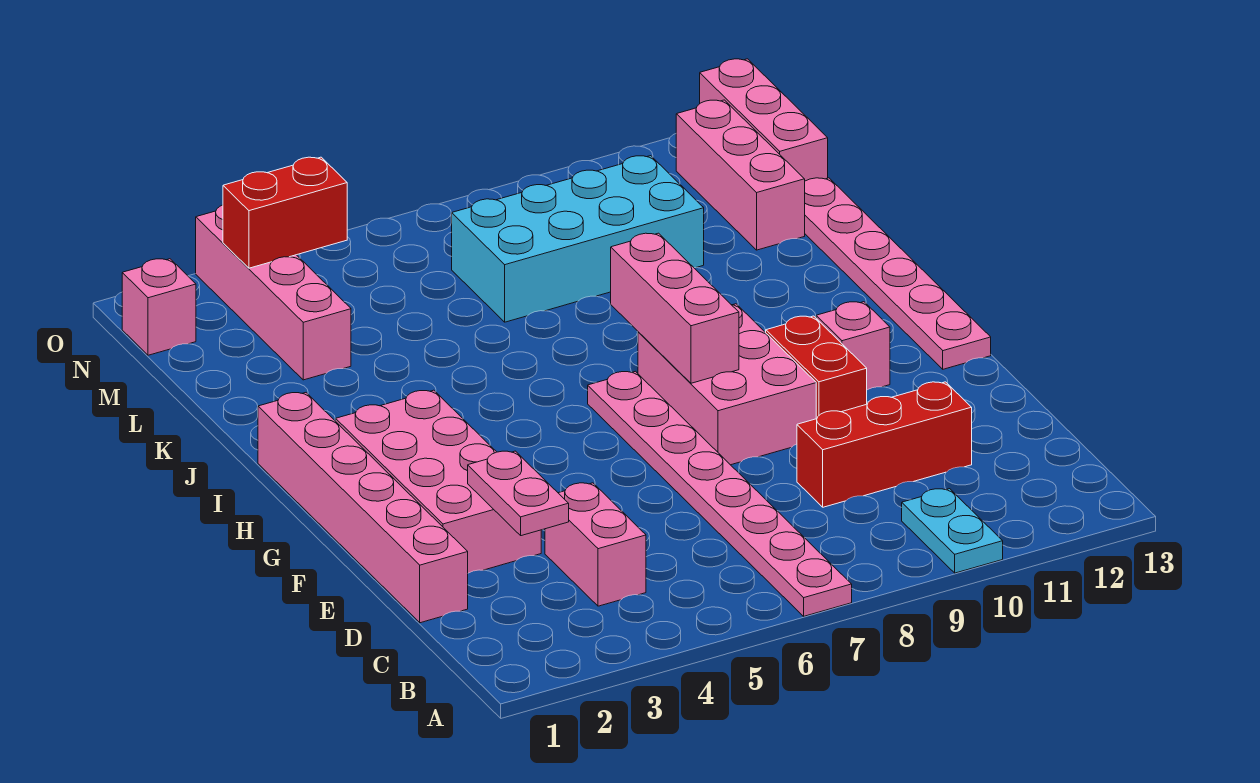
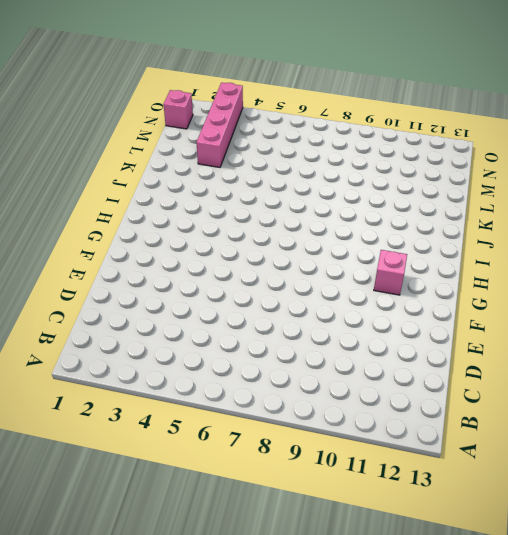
none -> pink plate A7:H7 level 1
none -> cyan plate A10:B10 level 1
none -> pink brick C4:D4 level 1

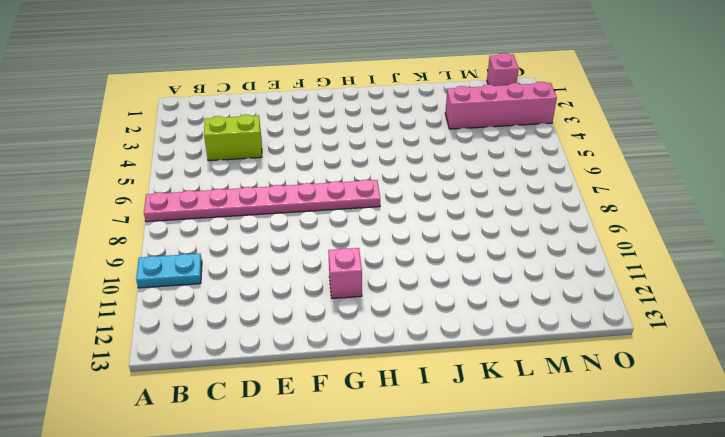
lime brick C4:D4 level 1 -> pink brick C4:D4 level 1
none -> pink brick D1:I1 level 1
none -> red brick D9:D11 level 1
none -> pink brick E2:H3 level 1

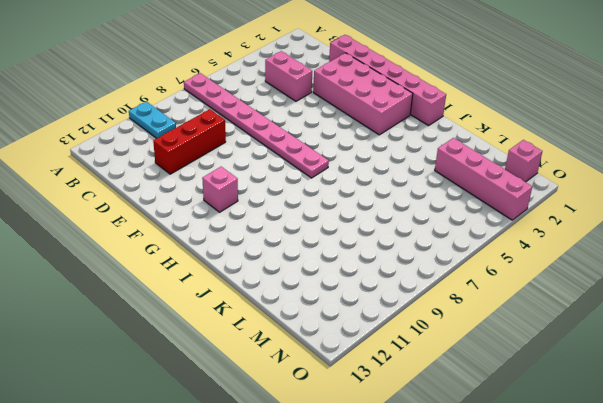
none -> pink brick F8:H9 level 1
none -> red brick F10:G10 level 1
none -> pink plate G13:L13 level 1

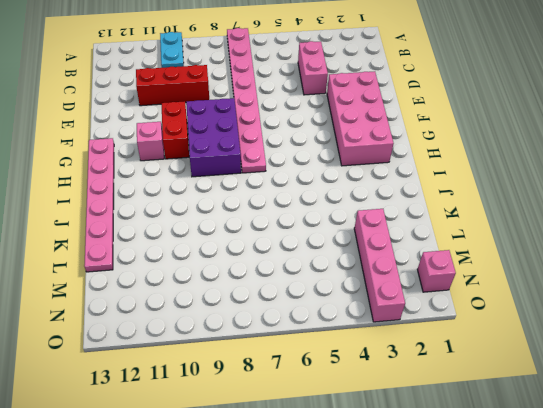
purple brick F8:H9 level 1 -> pink brick F8:H9 level 1
none -> pink brick D1:I1 level 1
none -> cyan brick L7:M10 level 1
none -> pink brick L12:N12 level 1

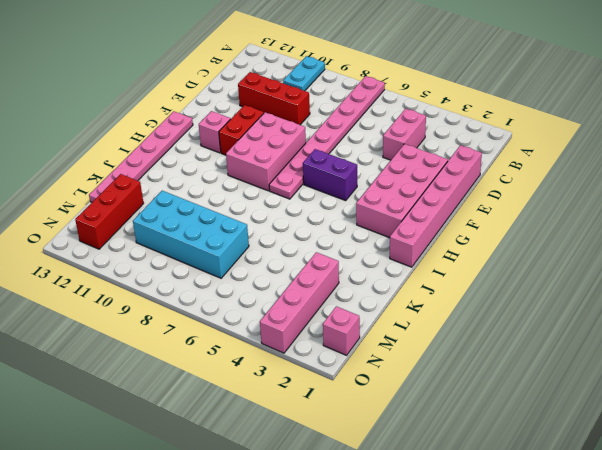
purple brick G5:G6 level 1 -> none
red brick L12:N12 level 1 -> pink brick L12:N12 level 1
none -> pink brick M13:O13 level 1
none -> pink plate D3:E3 level 2
none -> pink brick G8:I8 level 2

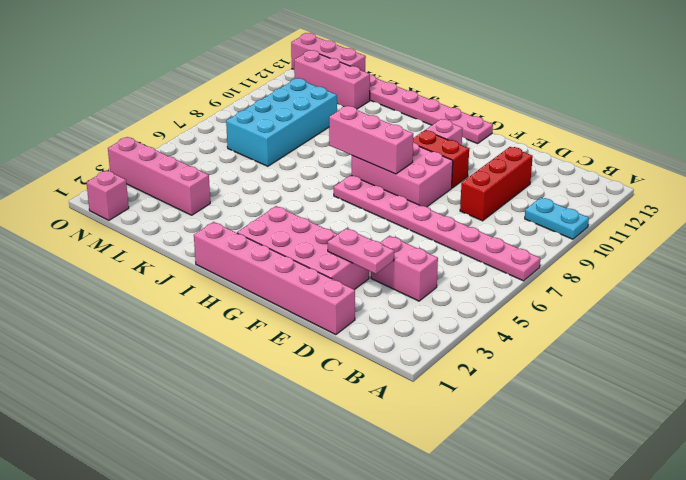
none -> red brick N3:N4 level 2

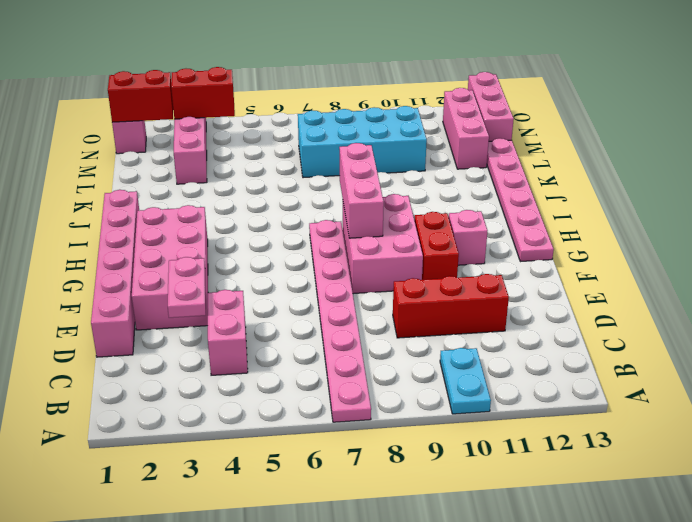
red brick N1:N2 level 2 -> none

